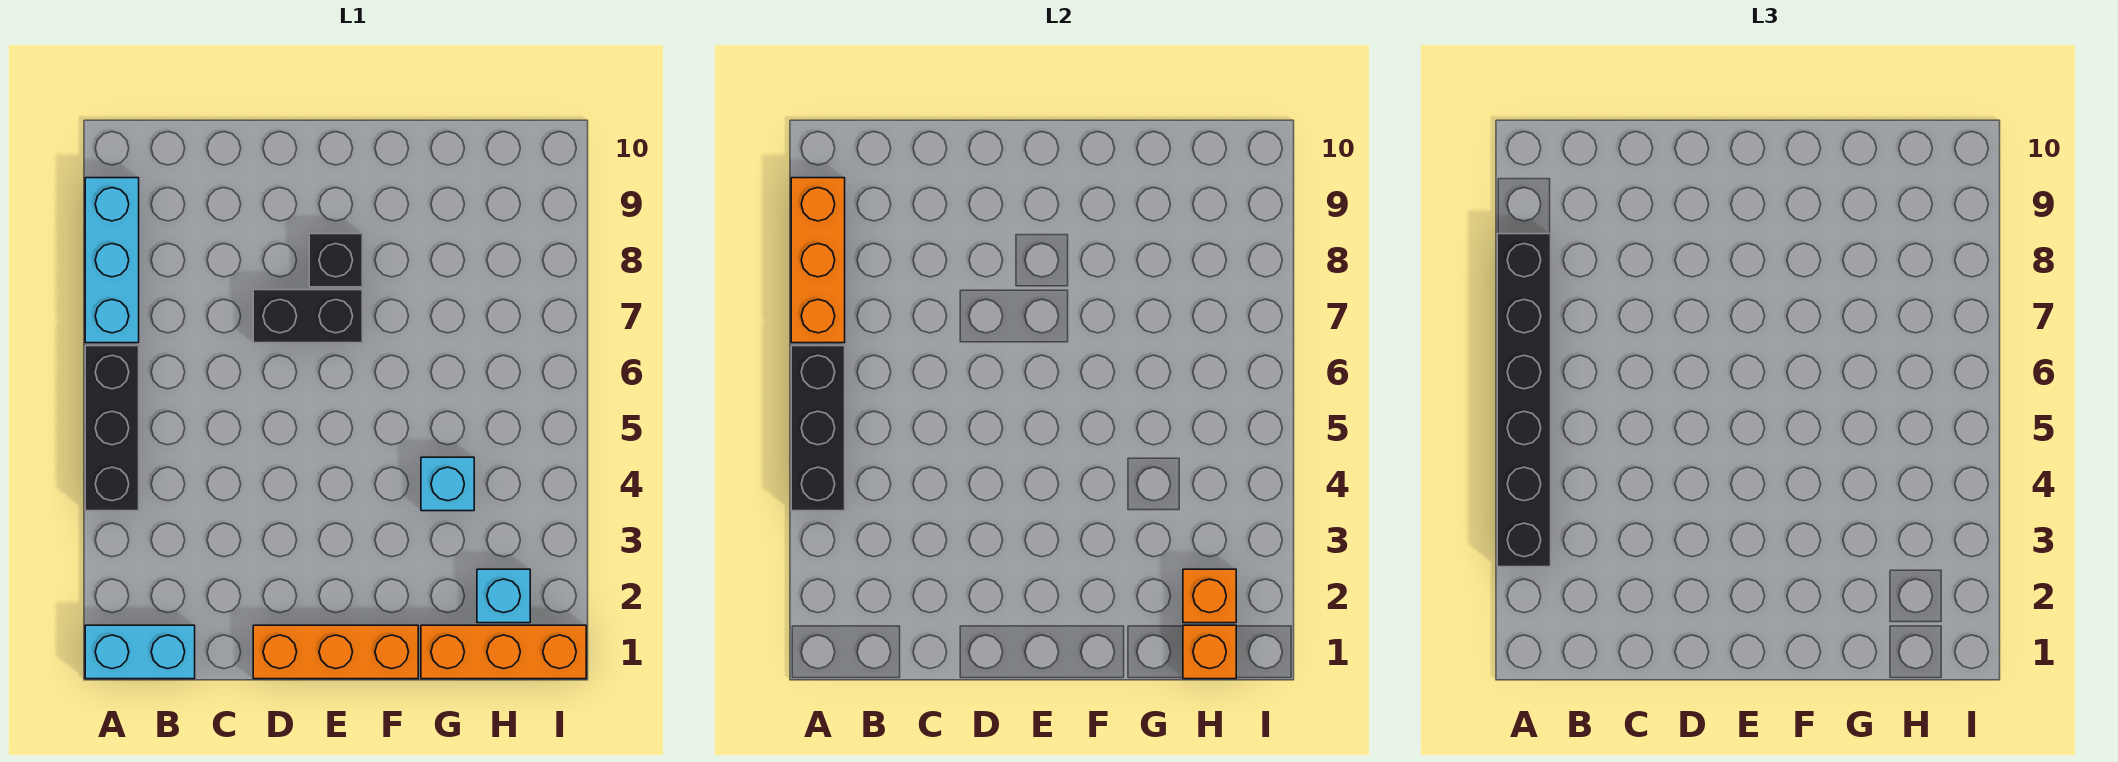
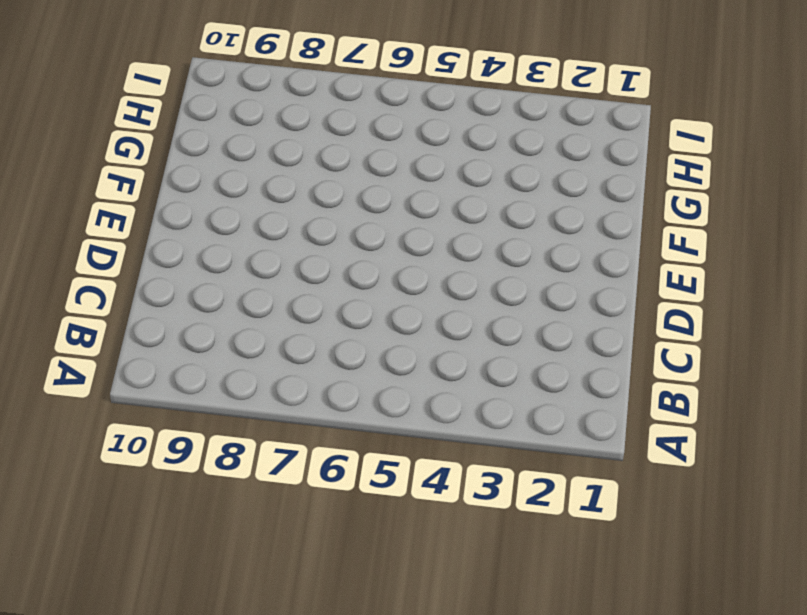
none -> cyan brick A1:B1 level 1
none -> black brick A4:A6 level 1
none -> cyan brick A7:A9 level 1

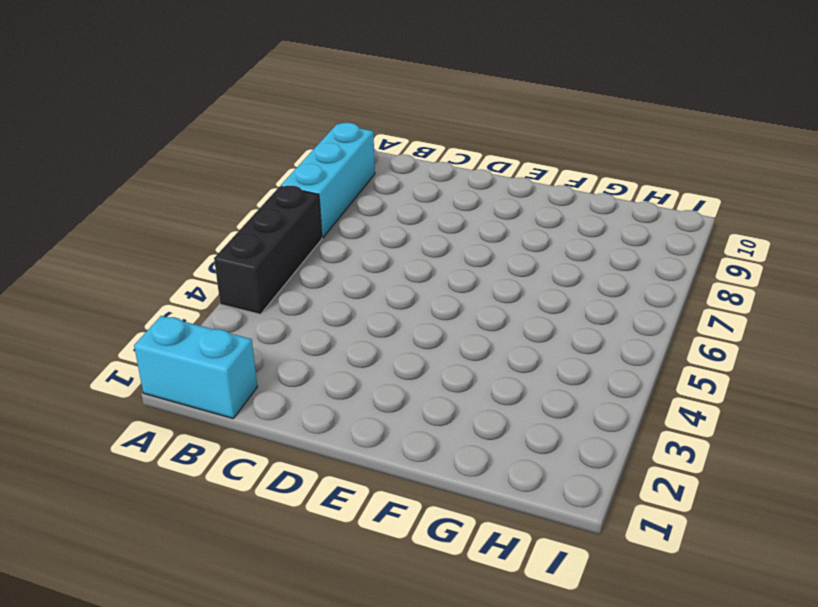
none -> orange brick D1:F1 level 1
none -> black brick D7:E7 level 1
none -> black brick E8 level 1

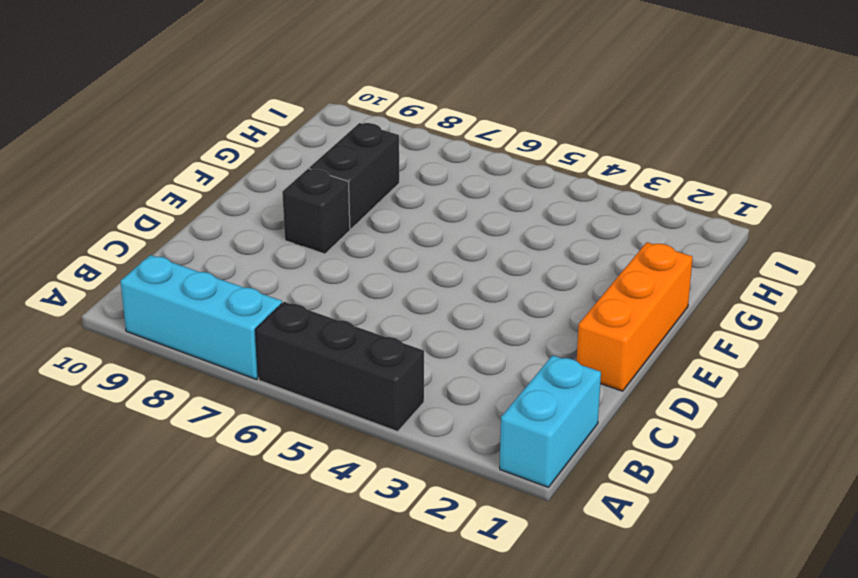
black brick F8:G8 level 1 -> black brick D7:E7 level 1
none -> orange brick G1:I1 level 1
none -> cyan brick G4 level 1
none -> cyan brick H2 level 1

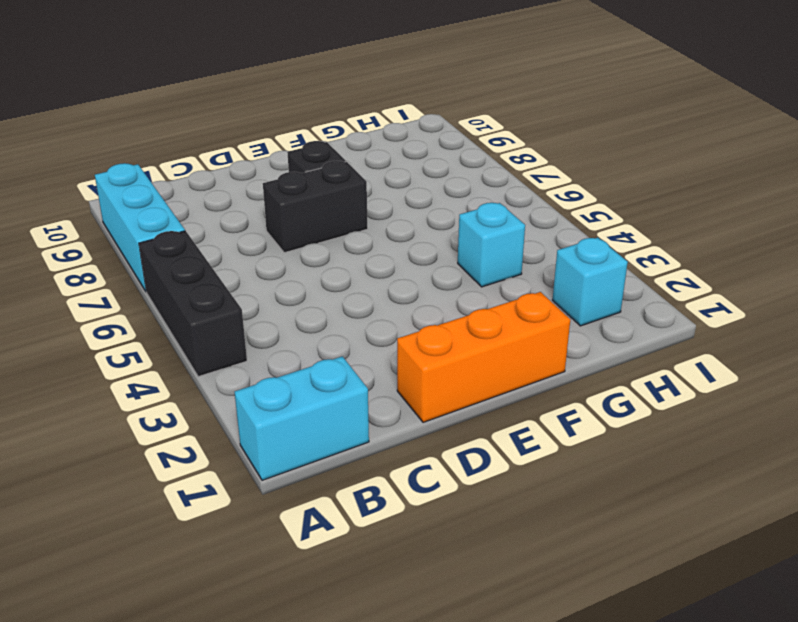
none -> orange brick G1:I1 level 1
none -> black brick A4:A6 level 2
none -> orange brick A7:A9 level 2

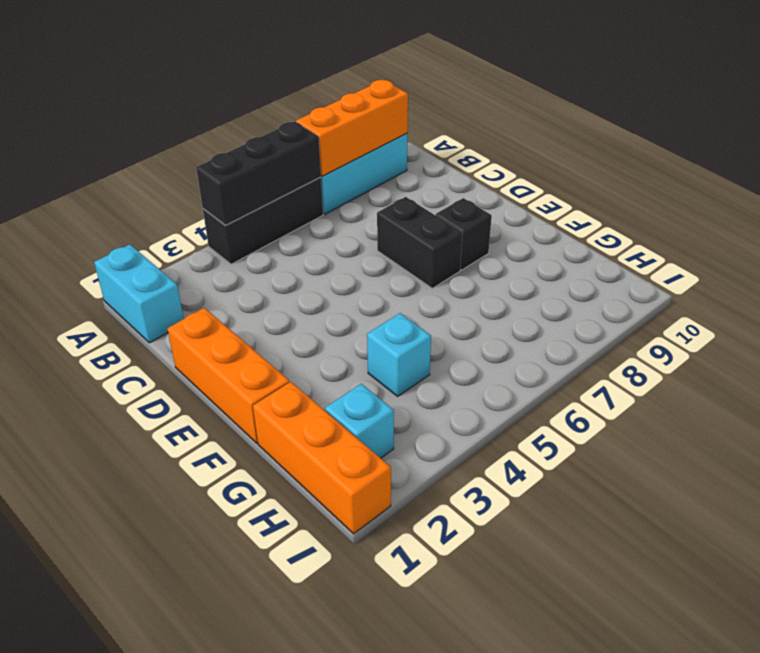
none -> orange brick H1 level 2
none -> orange brick H2 level 2
none -> black brick A3:A8 level 3

